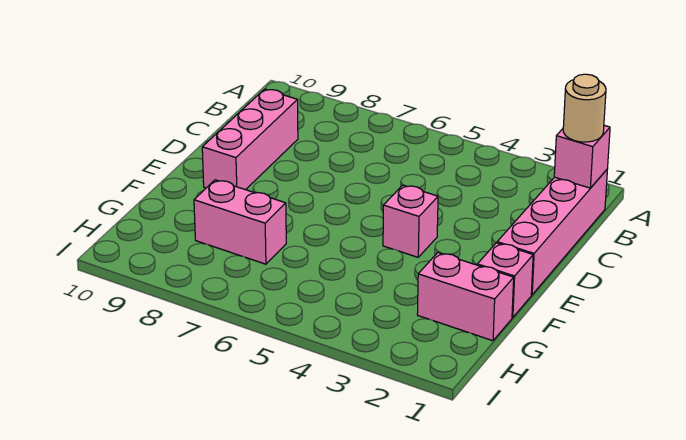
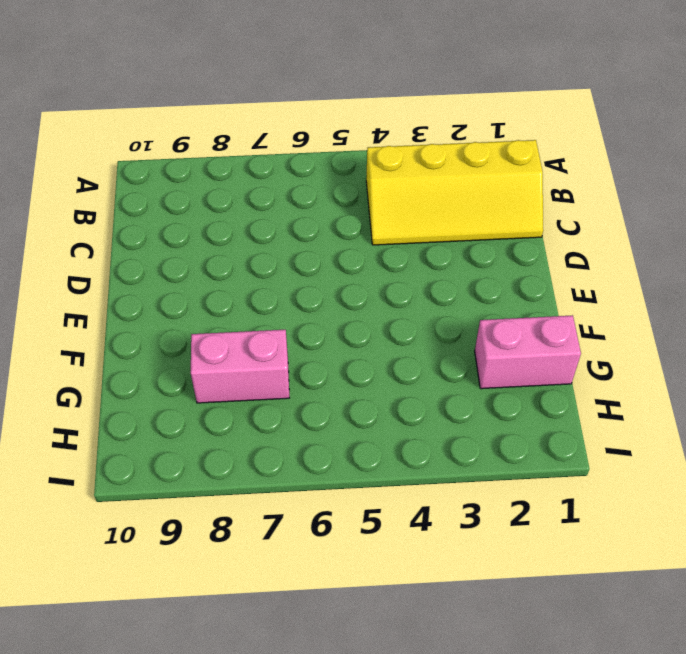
yellow slope B1:C4 level 1 top B -> pink brick B1:E1 level 1
none -> pink brick C9:E9 level 1
none -> pink brick E4 level 1

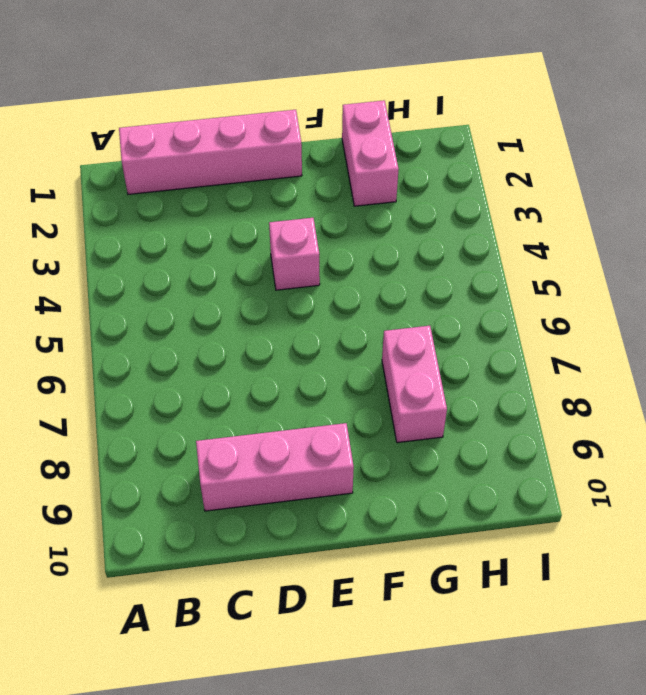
none -> pink brick F1 level 1
none -> pink brick B1 level 2

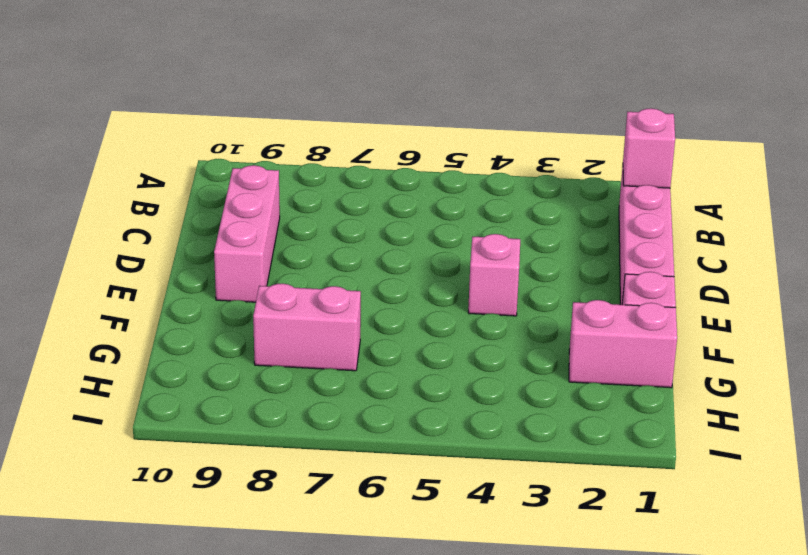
none -> tan round brick B1 level 3

